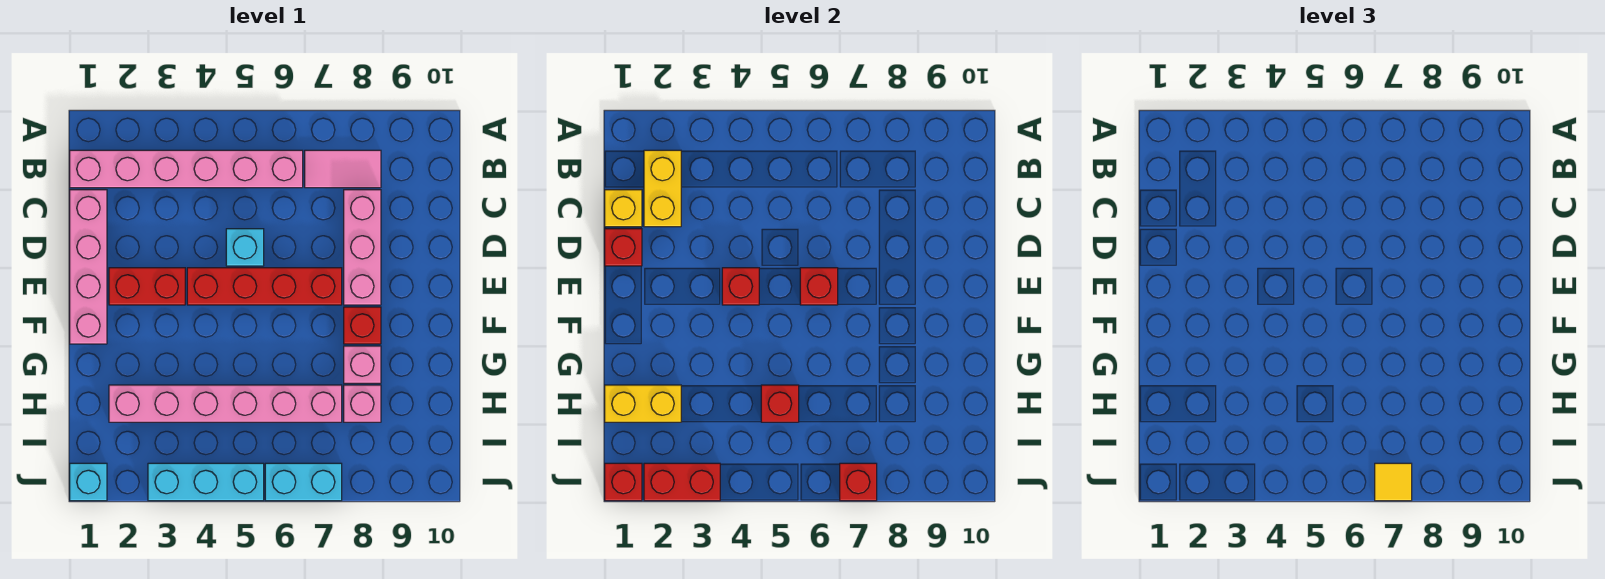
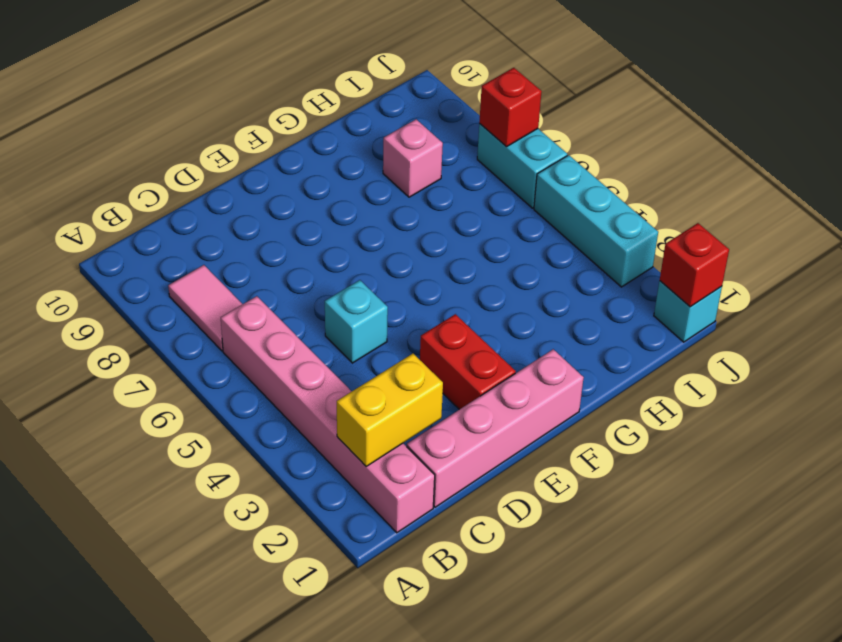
none -> pink brick C8:E8 level 1
none -> red brick E4:E7 level 1
none -> red brick F8 level 1

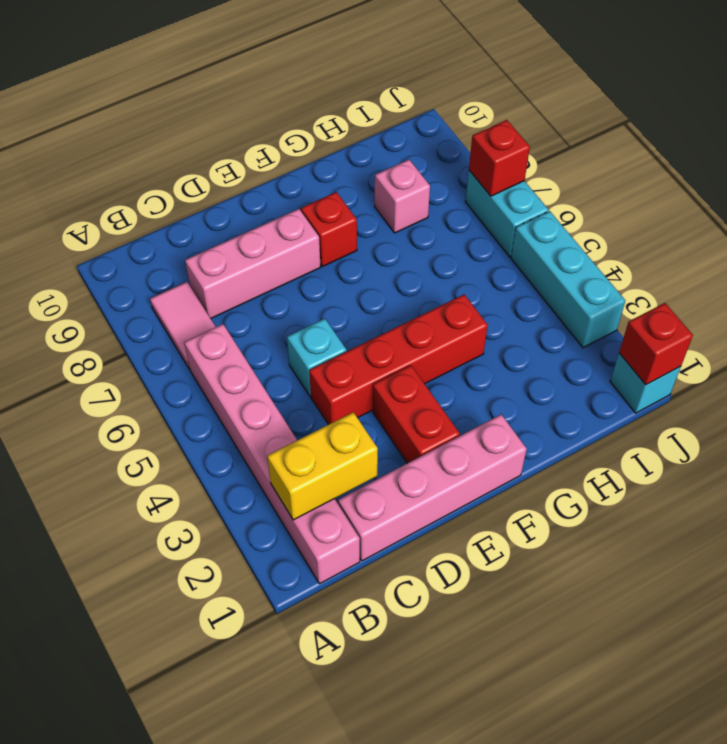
red brick D4:G4 level 1 -> red brick E4:E7 level 1
none -> pink brick G8 level 1
none -> pink brick H2:H7 level 1
none -> yellow brick C1 level 2

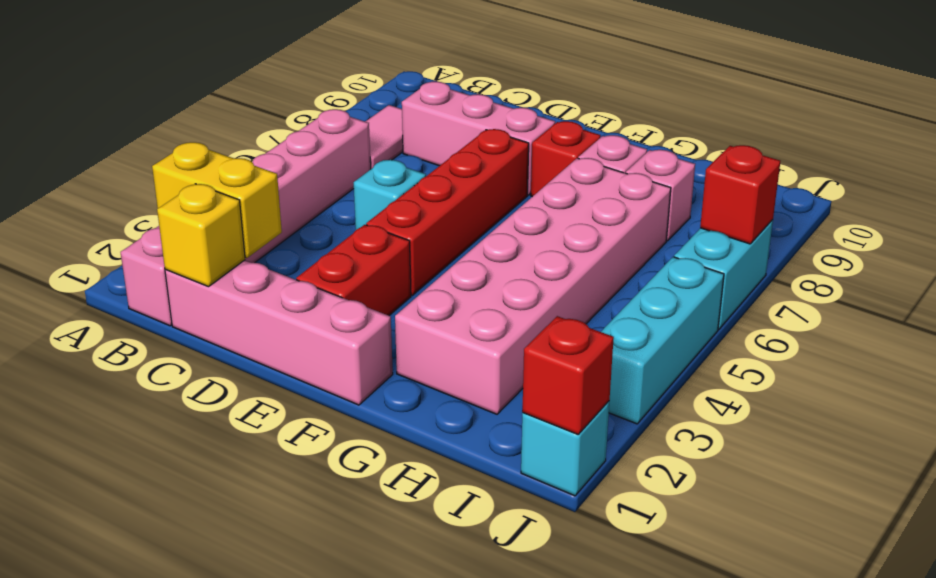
pink brick G2:H7 level 1 -> pink brick H2:H7 level 1
none -> red brick D1 level 2
none -> red brick E4 level 2
none -> red brick E6 level 2

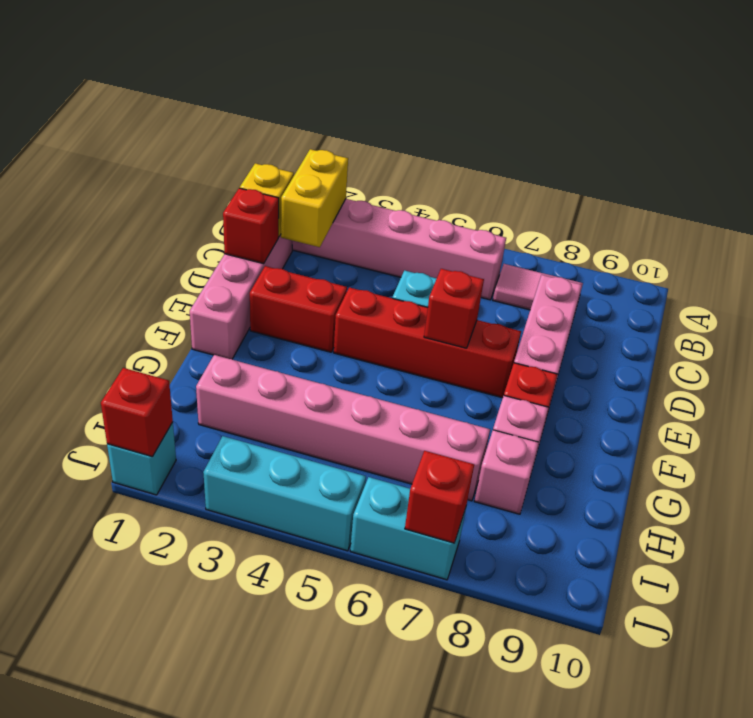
none -> red brick E4 level 2
none -> yellow brick H1:H2 level 2
none -> red brick H5 level 2

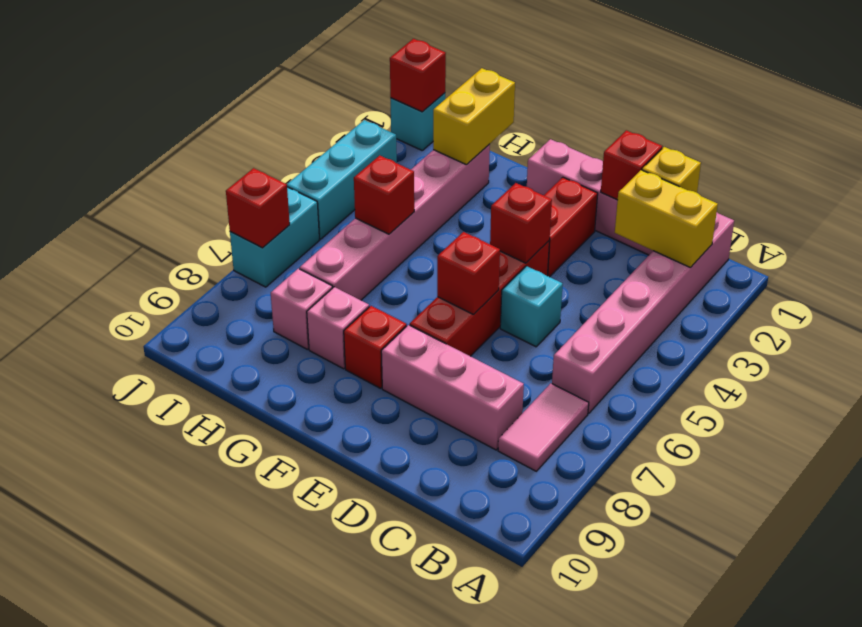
none -> red brick J2:J3 level 2
none -> yellow tile J7 level 3

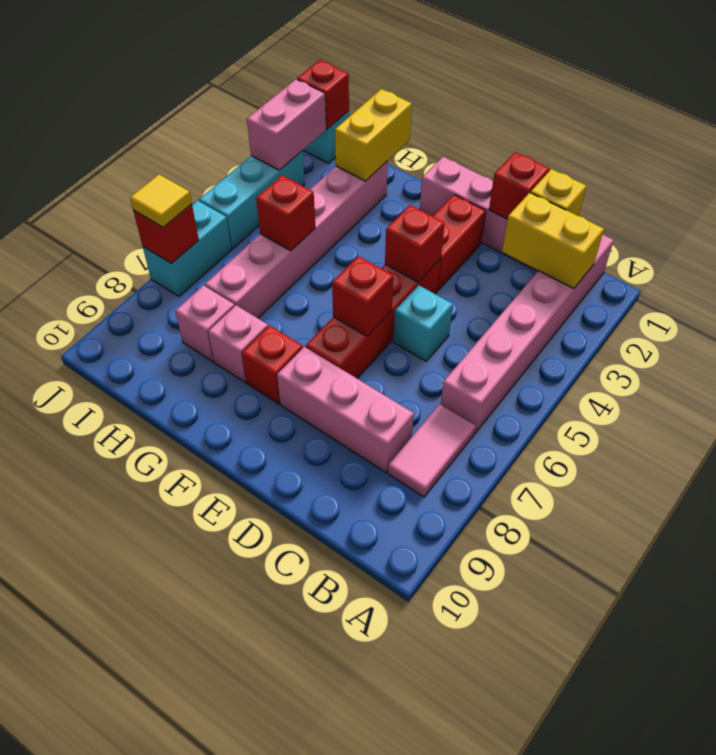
pink brick J2:J3 level 2 -> red brick J2:J3 level 2

